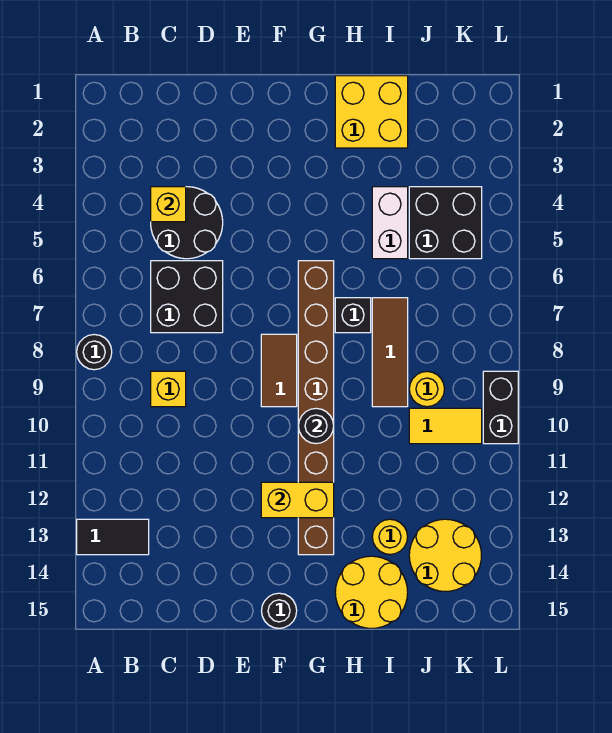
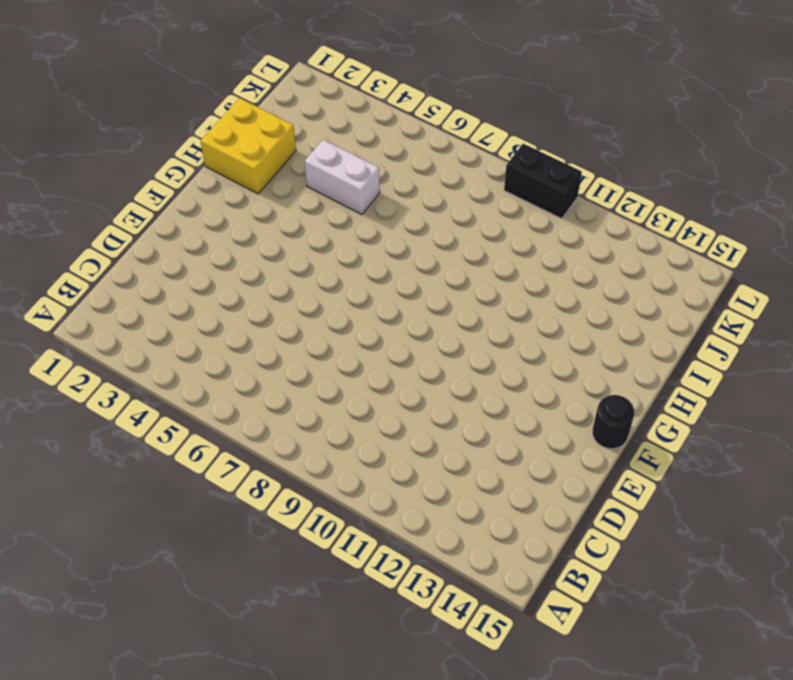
none -> black round brick A8 level 1
none -> black tile A13:B13 level 1
none -> black round brick C4:D5 level 1

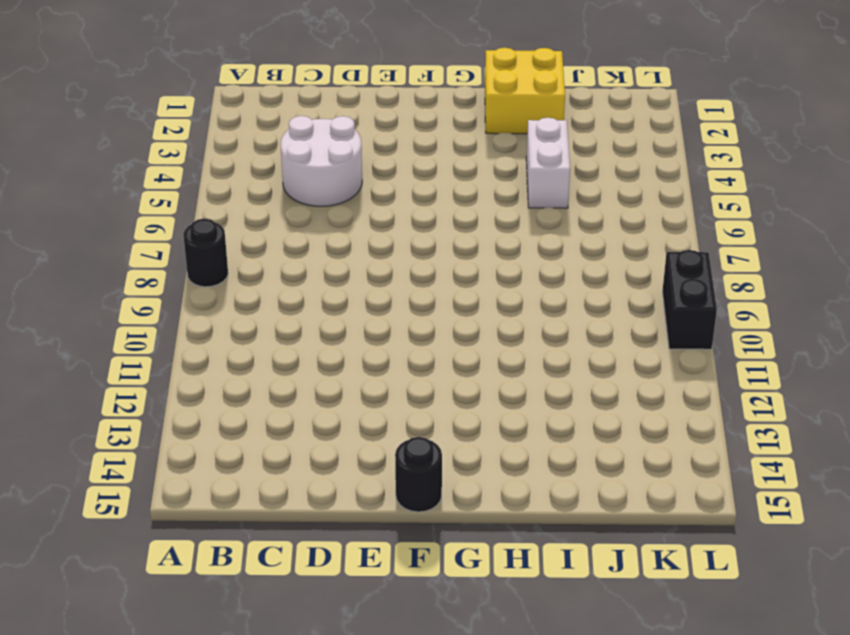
white round brick C4:D5 level 1 -> black round brick C4:D5 level 1
none -> black tile A13:B13 level 1
none -> black brick C6:D7 level 1
none -> yellow brick C9 level 1

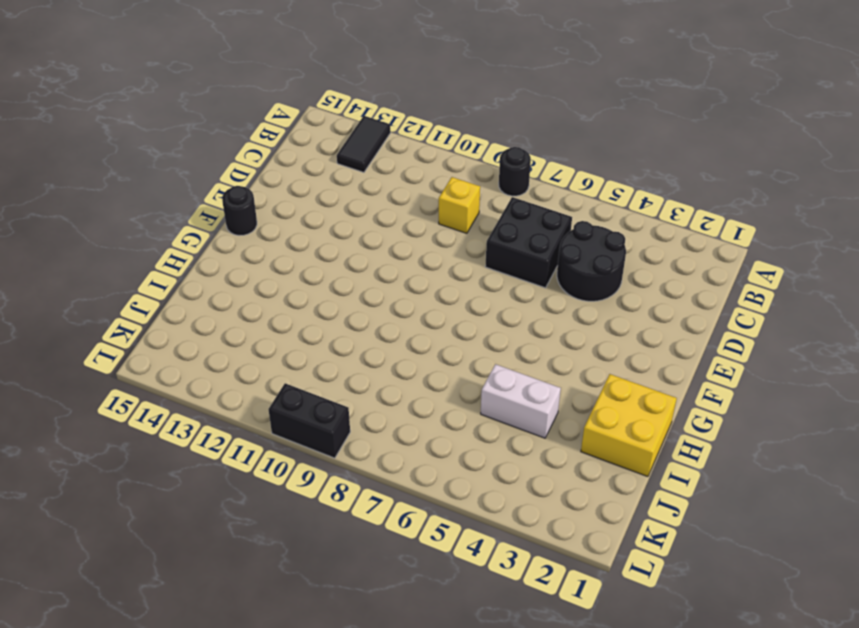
none -> brown tile F8:F9 level 1
none -> brown brick G6:G13 level 1
none -> black brick H7 level 1

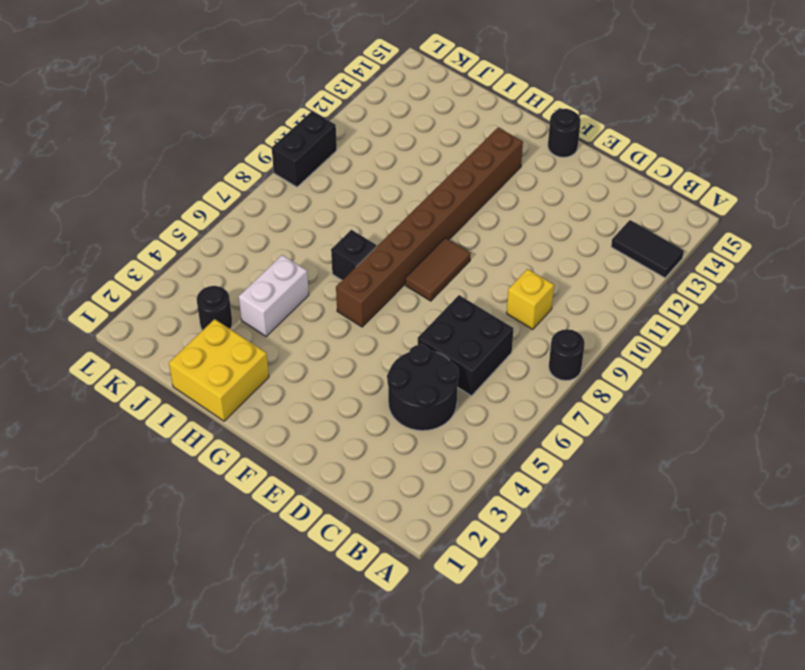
black round brick J3 level 1 -> black round brick G10 level 2
none -> yellow round brick H14:I15 level 1
none -> brown tile I7:I9 level 1
none -> yellow round brick I13 level 1

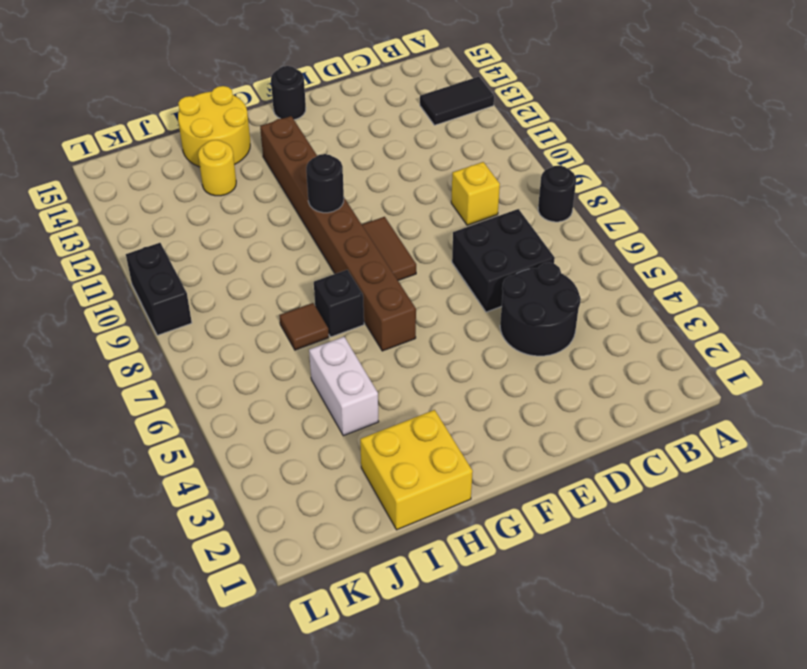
brown tile I7 level 1 -> brown tile I7:I9 level 1
none -> black brick J4:K5 level 1
none -> yellow round brick J9 level 1
none -> yellow tile J10:K10 level 1

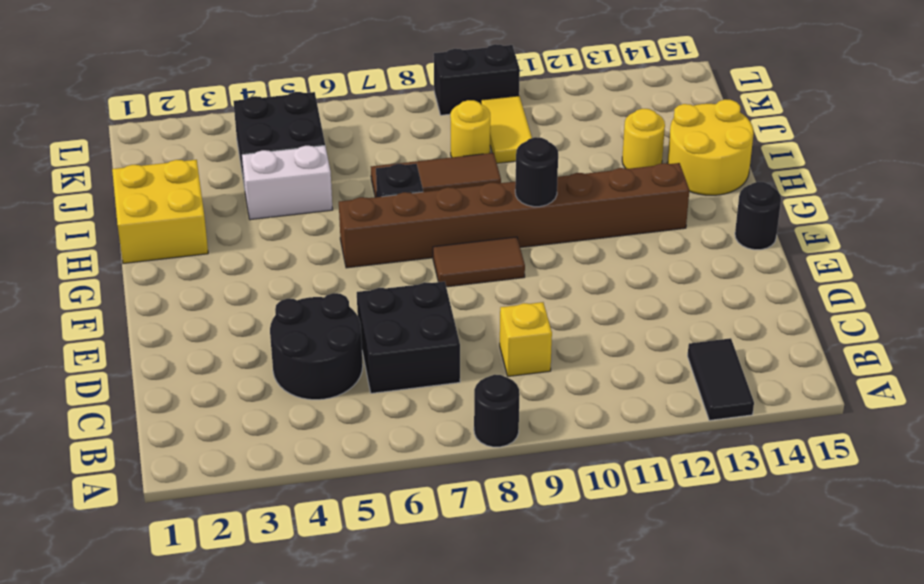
none -> yellow round brick J13:K14 level 1
none -> yellow brick C4 level 2
none -> yellow brick F12:G12 level 2

